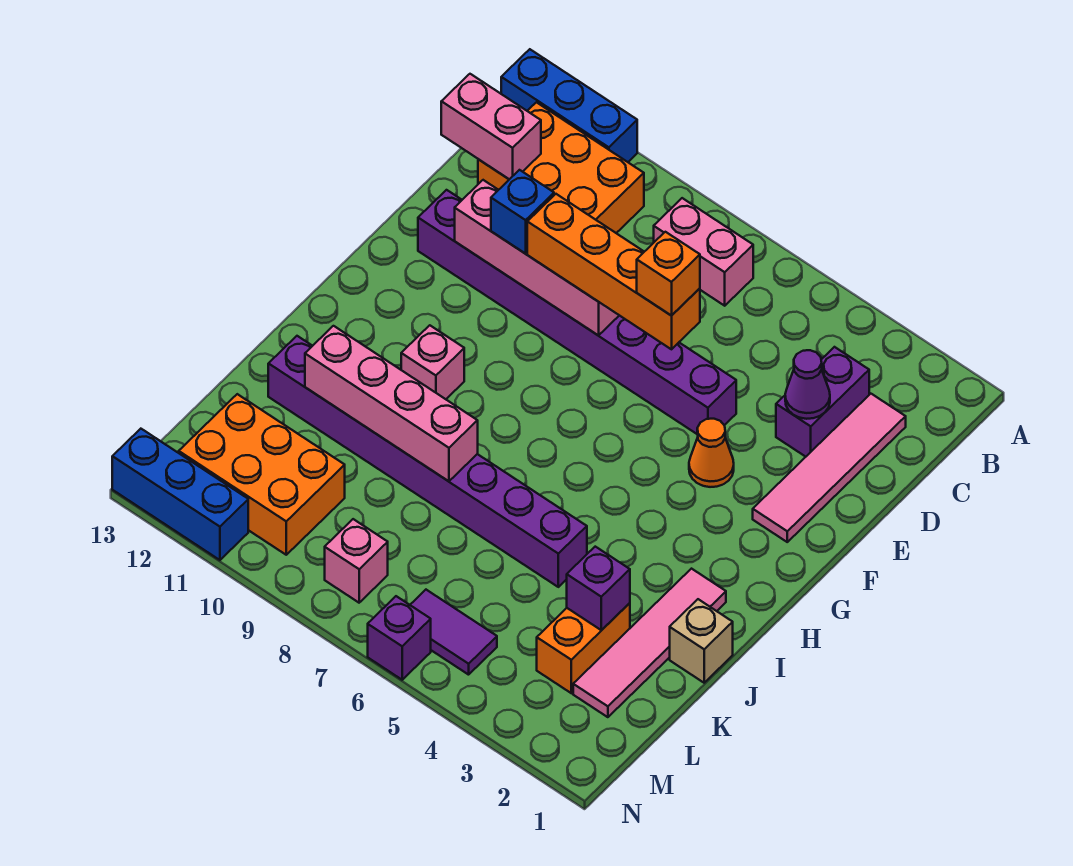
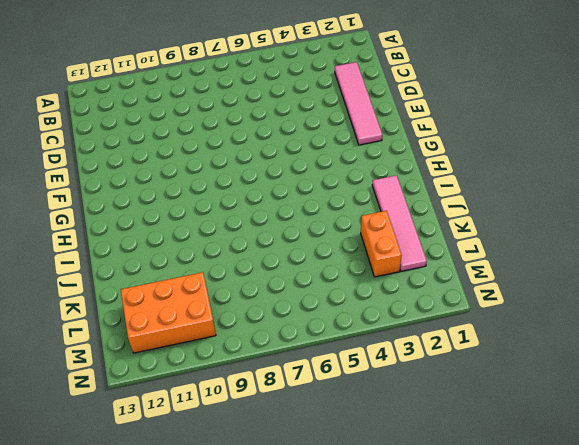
none -> blue brick A11:A13 level 1
none -> pink brick B7:B8 level 1
none -> orange brick B10:C12 level 1

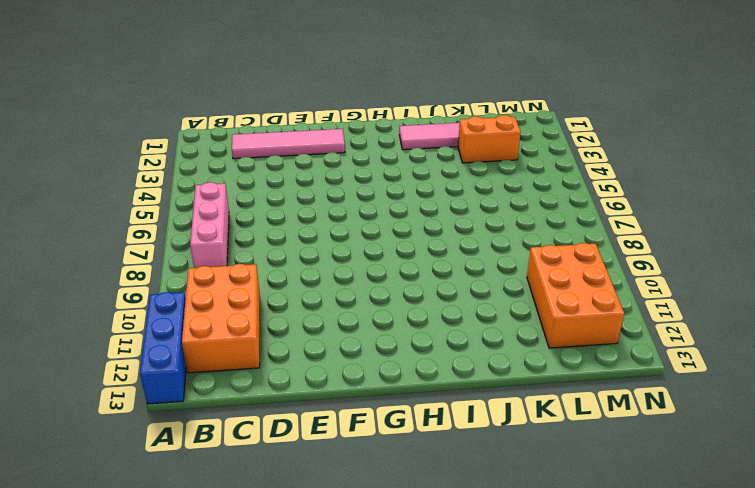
pink brick B6:B8 level 1 -> pink brick B7:B8 level 1
none -> purple brick C3:D3 level 1
none -> purple brick E5:E12 level 1
none -> orange cone F4 level 1

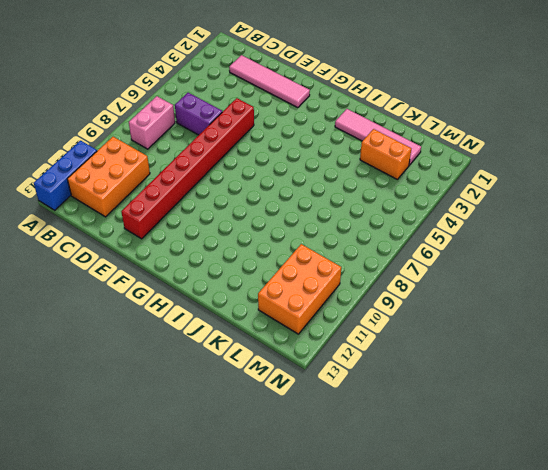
purple brick C6:D6 level 1 -> purple brick C3:D3 level 1
red brick E5:E12 level 1 -> purple brick E5:E12 level 1
none -> orange cone F4 level 1
none -> pink brick H10 level 1
none -> tan brick J1 level 1

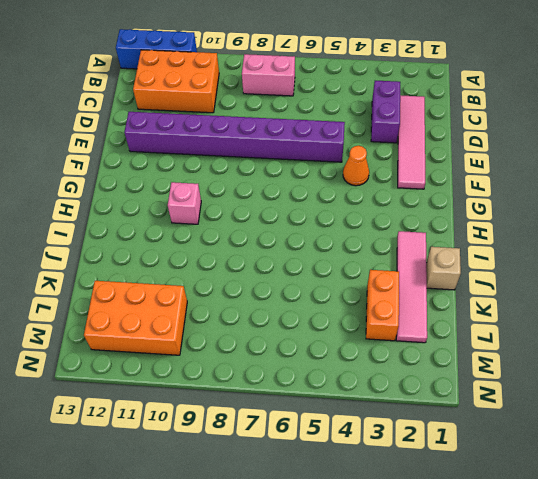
none -> purple brick J5:J12 level 1
none -> purple tile M5:M6 level 1
none -> pink brick M8 level 1

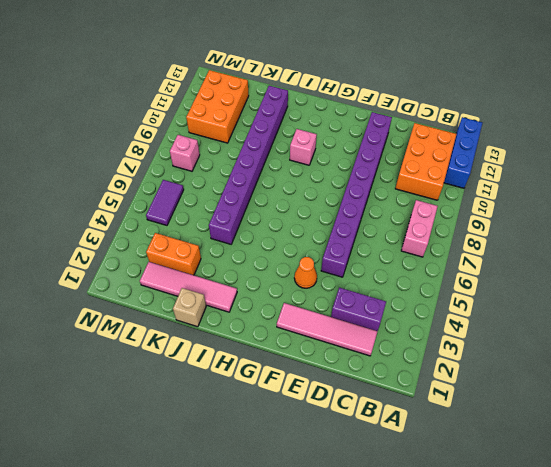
none -> purple brick N6 level 1
none -> blue brick N11:N13 level 1
none -> pink brick C12:C13 level 2

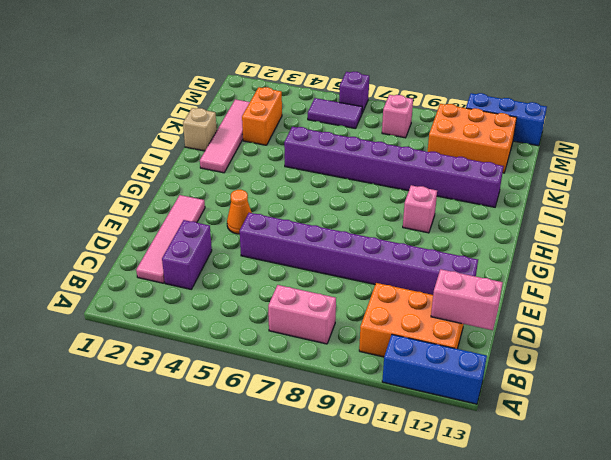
none -> purple cone D3 level 2
none -> pink brick E8:E11 level 2
none -> pink brick J8:J11 level 2

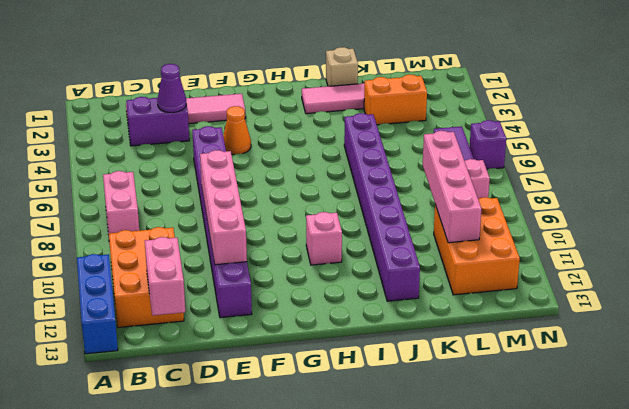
pink brick L8:L11 level 2 -> pink brick J8:J11 level 2
none -> blue brick N11:N13 level 1
none -> purple brick K3 level 2
none -> orange brick E6:E9 level 3

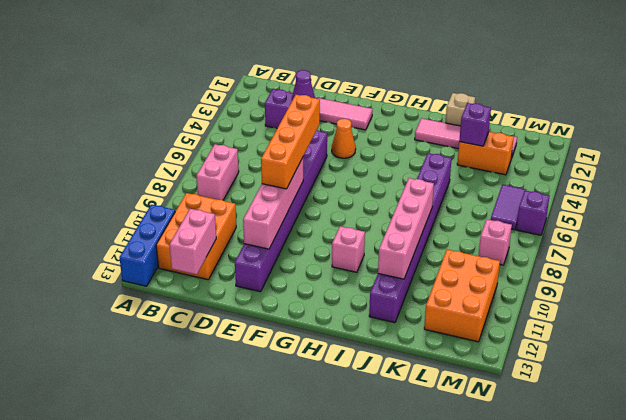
none -> blue brick N11:N13 level 1
none -> blue brick E10 level 3
none -> orange brick E6 level 4

